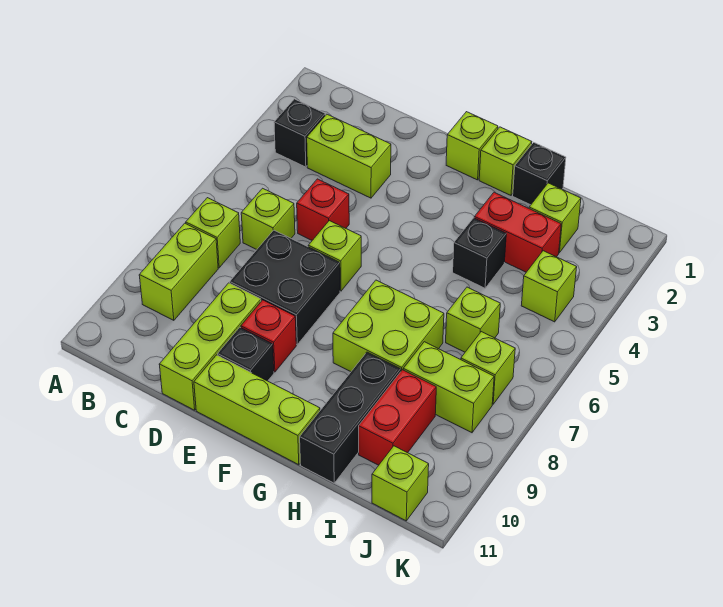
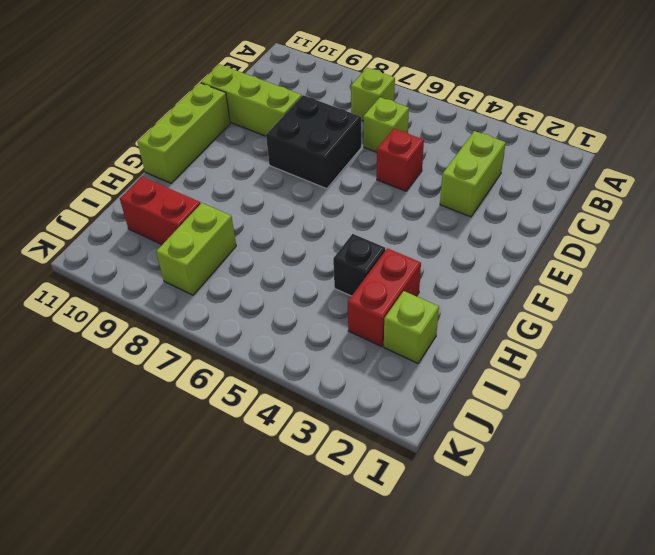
none -> black brick B3 level 1
none -> lime brick B8:B9 level 1
none -> lime brick E6 level 1

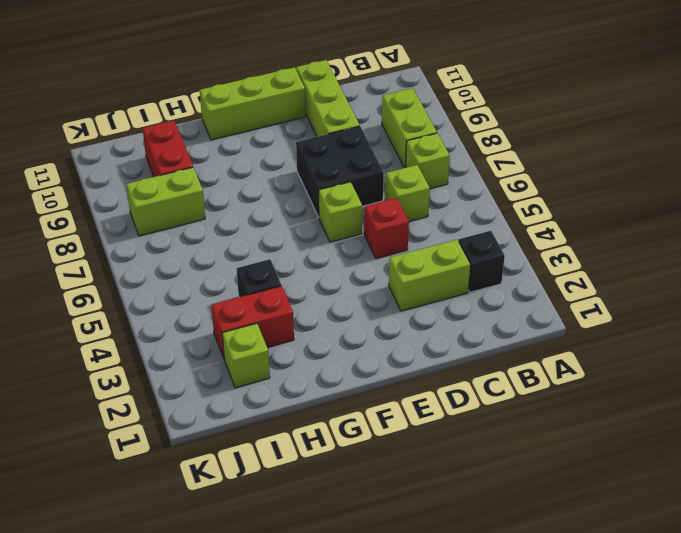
none -> red brick E9 level 1
none -> black brick E10 level 1
none -> lime brick F1 level 1

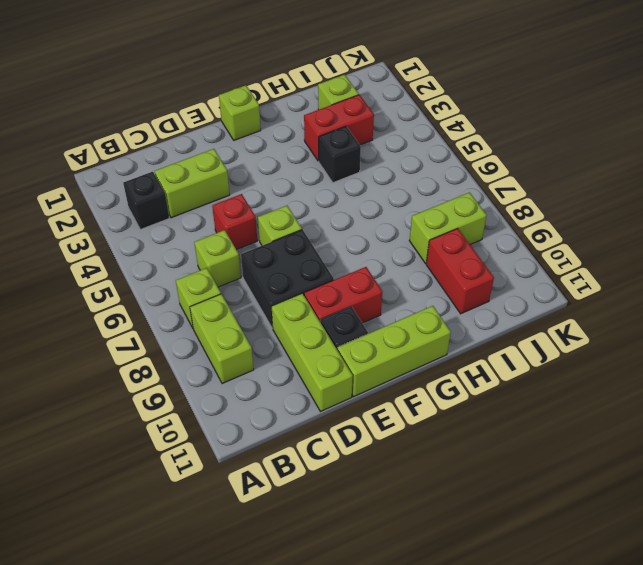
red brick E9:F9 level 1 -> red brick E9 level 1
none -> lime brick G1 level 1
none -> lime brick G7:H8 level 1
none -> black brick H1 level 1

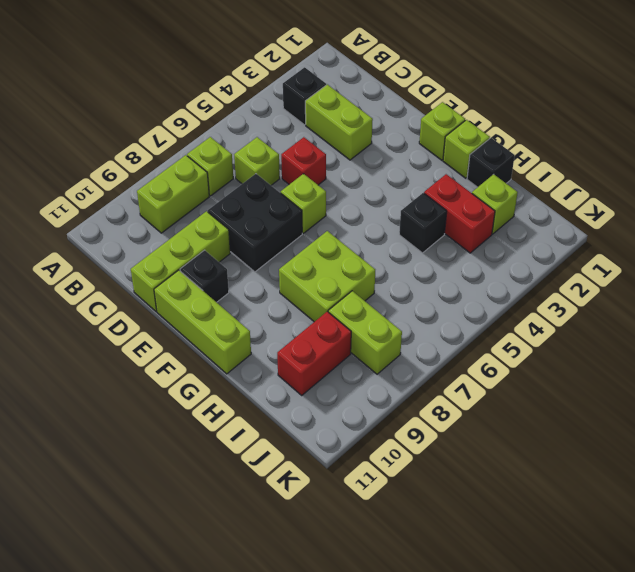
none -> red brick E9 level 1
none -> black brick H9:H11 level 1
none -> lime brick I6 level 1

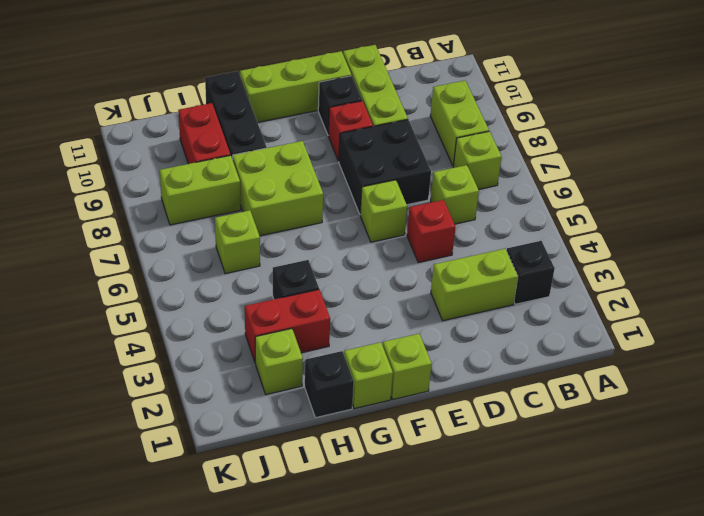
none -> lime brick J4 level 1
none -> lime brick J7 level 1
none -> lime brick J11 level 1

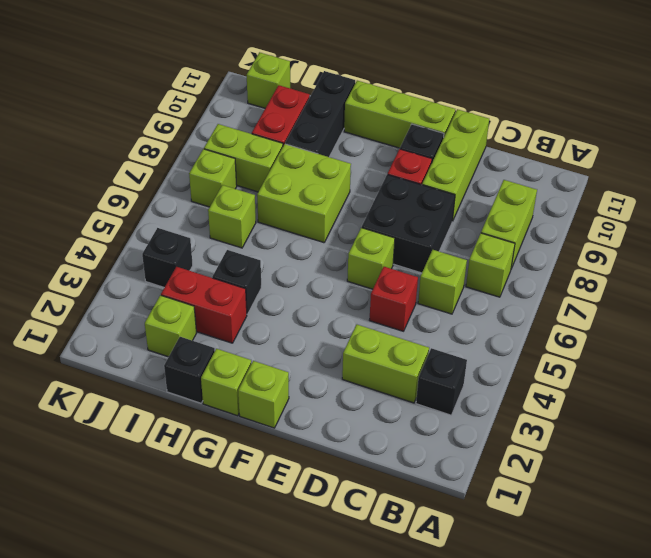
black brick J4 level 1 -> lime brick J4 level 1

